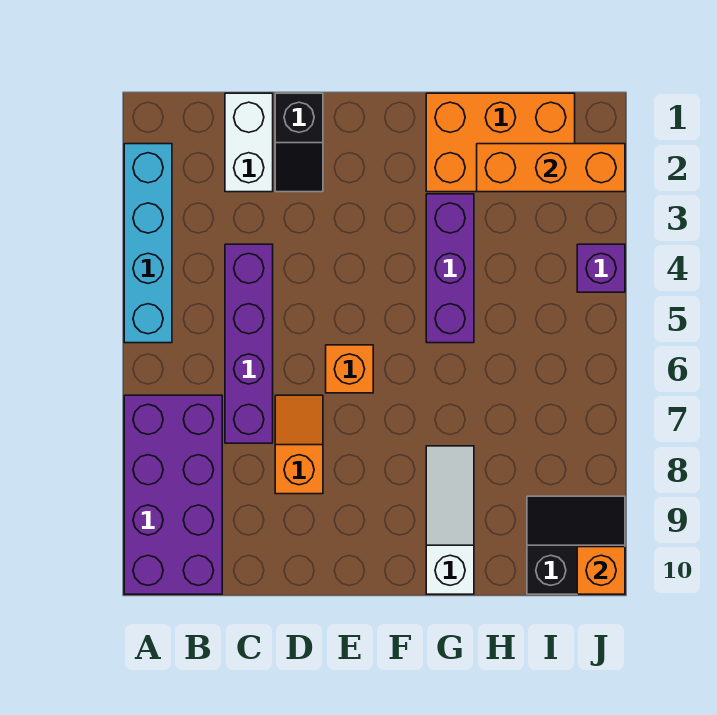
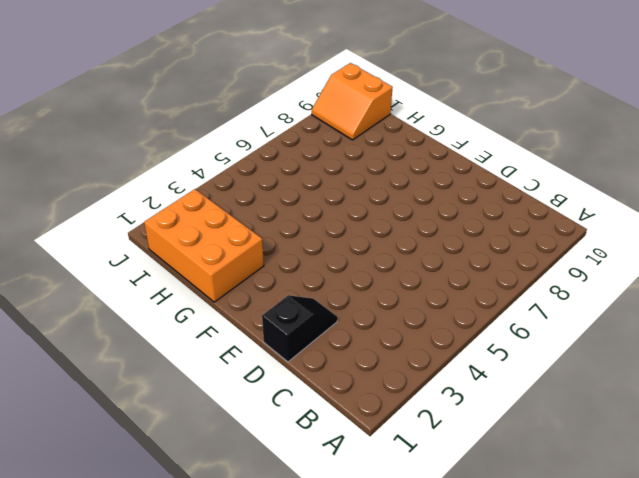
orange slope I9:J10 level 1 top 10 -> black slope I9:J10 level 1 top 10
none -> cyan brick A2:A5 level 1
none -> purple brick A7:B10 level 1
none -> white brick C1:C2 level 1

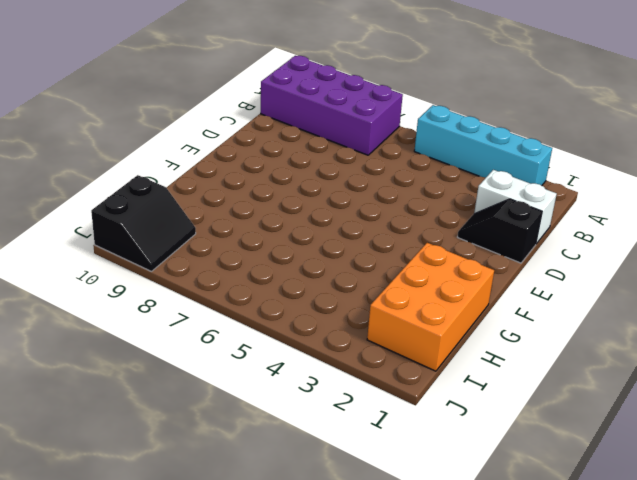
none -> purple brick C4:C7 level 1
none -> orange slope D7:D8 level 1 top 8
none -> orange brick E6 level 1

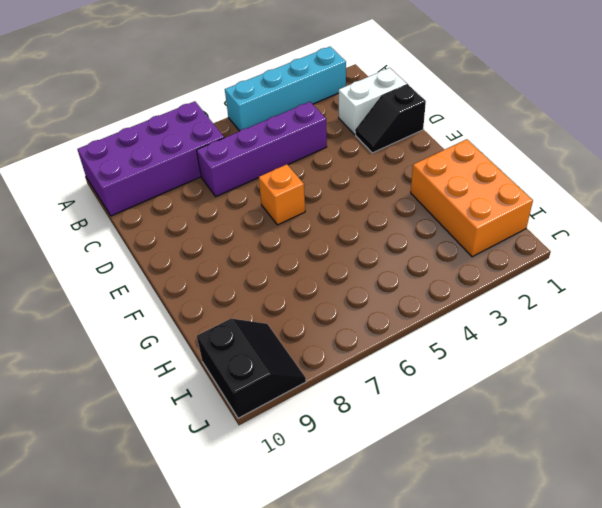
none -> orange slope D7:D8 level 1 top 8
none -> purple brick G3:G5 level 1
none -> white slope G8:G10 level 1 top 10

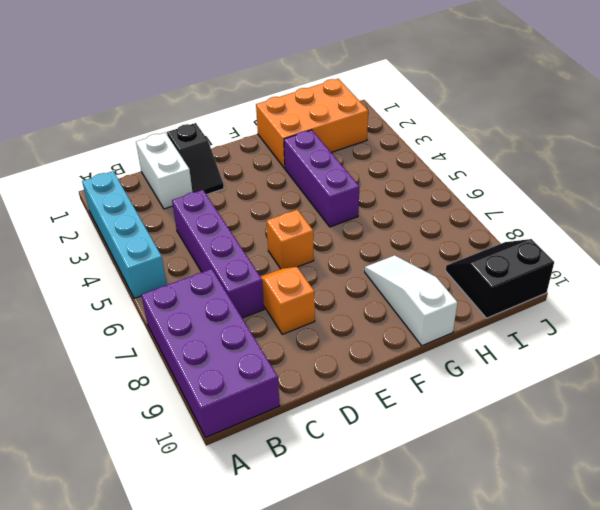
none -> purple brick J4 level 1
none -> orange brick H2:J2 level 2
none -> orange brick J10 level 2

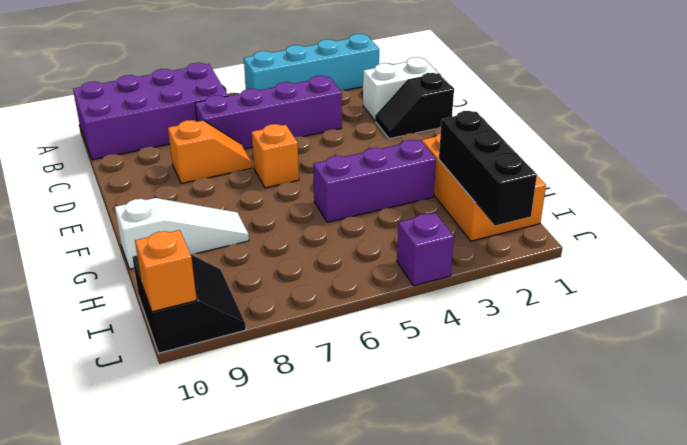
black brick H2:J2 level 2 -> orange brick H2:J2 level 2

